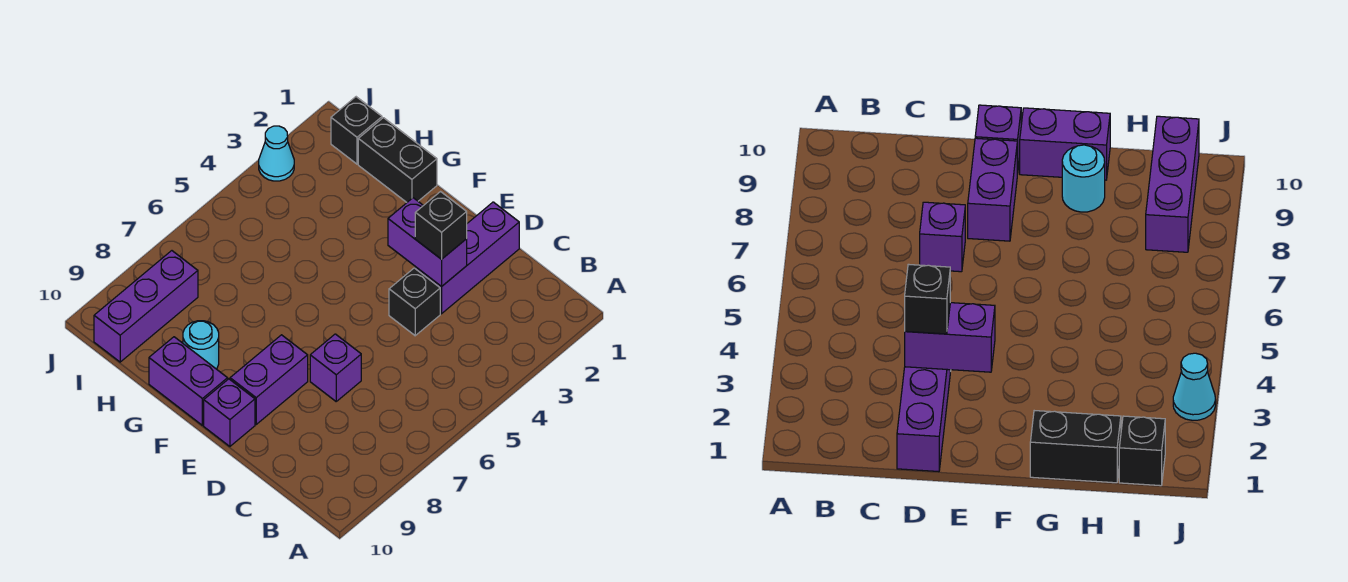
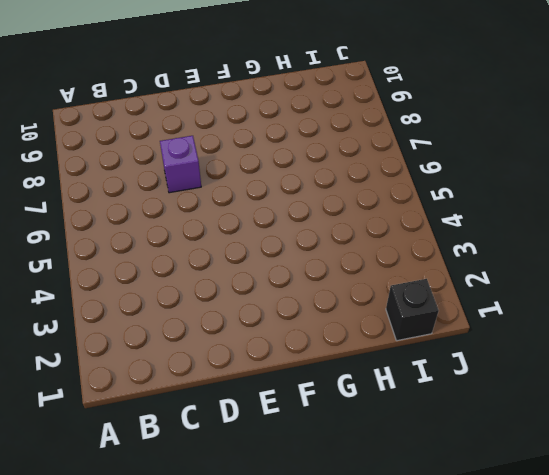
none -> purple brick D1:D3 level 1
none -> black brick D4 level 1
none -> purple brick E8:E9 level 1

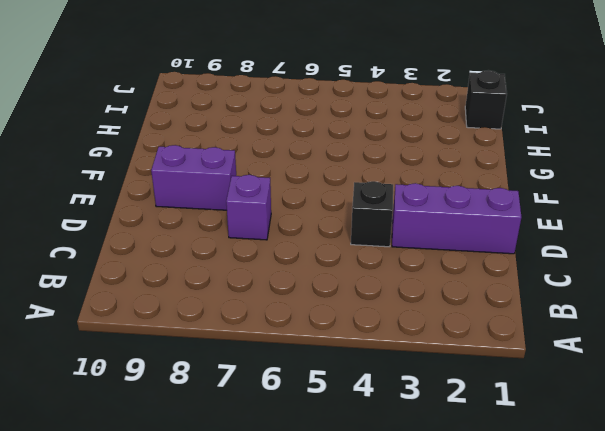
none -> purple brick E10 level 1
none -> purple brick F10:G10 level 1
none -> black brick G1:H1 level 1

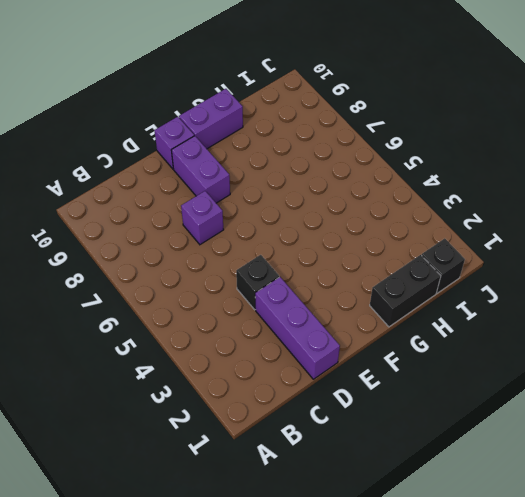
none -> cyan round brick G9 level 1
none -> purple brick I8:I10 level 1
none -> cyan cone J3 level 1

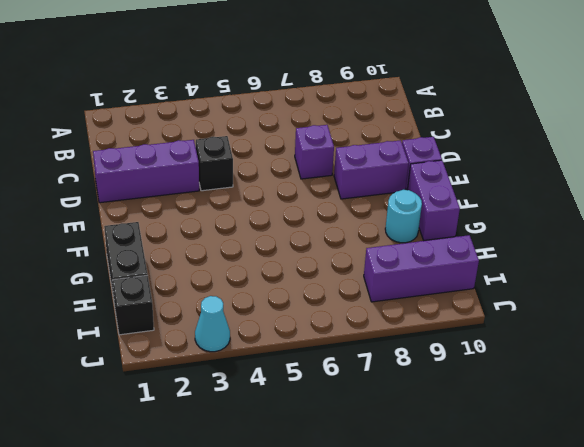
none -> purple brick D3:E3 level 2
none -> black brick D3 level 3

